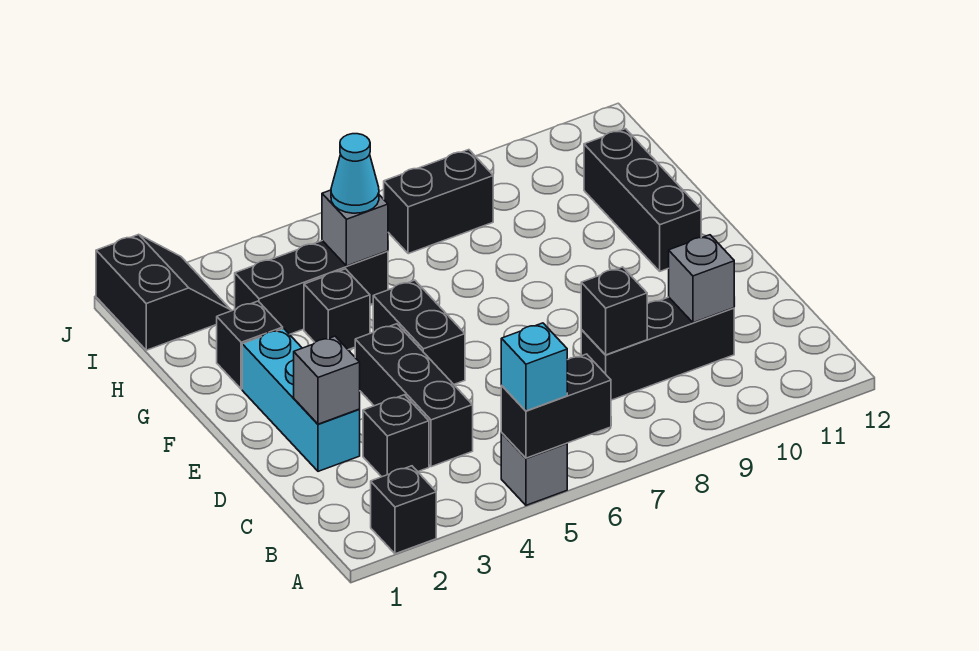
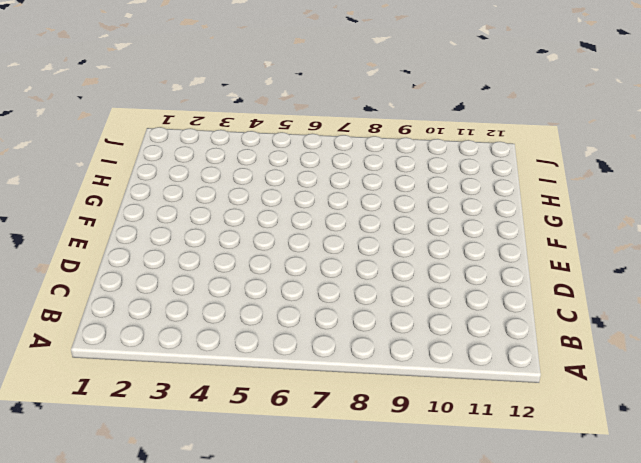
none -> black brick A2 level 1
none -> grey brick A5 level 1
none -> black brick C3 level 1

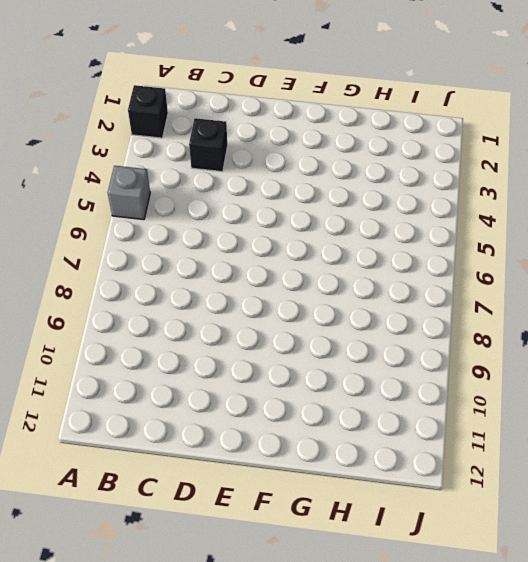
none -> black brick C4:E4 level 1
none -> black brick C8:C10 level 1
none -> cyan brick D2:F2 level 1

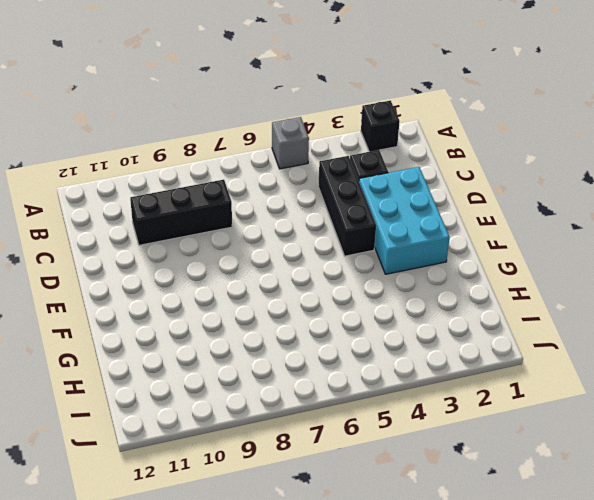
cyan brick D2:F3 level 1 -> cyan brick D2:F2 level 1
none -> black brick E5:F5 level 1
none -> black brick F11:H11 level 1
none -> black brick G2 level 1

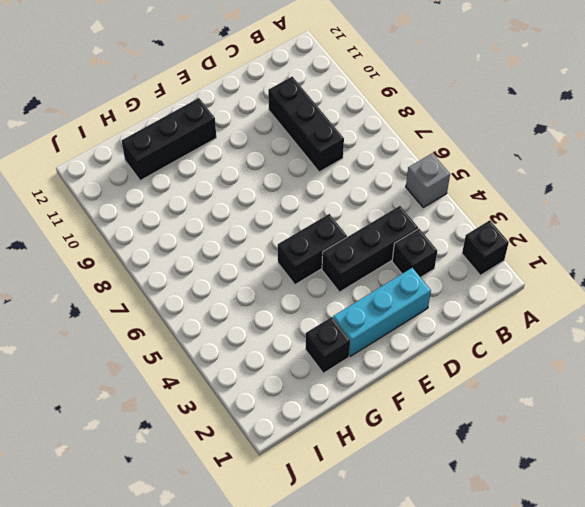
none -> black brick G4 level 1
none -> black brick H3:H5 level 1
none -> black slope I1:J2 level 1 top 1

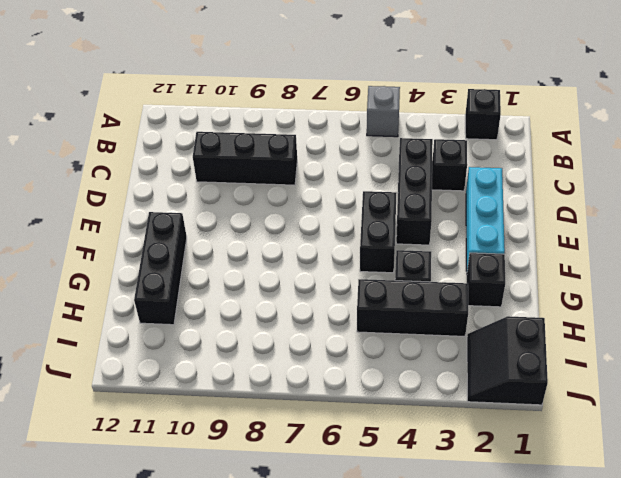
none -> black brick I7:I8 level 1
none -> black brick A5:A6 level 2
none -> black brick C8 level 2

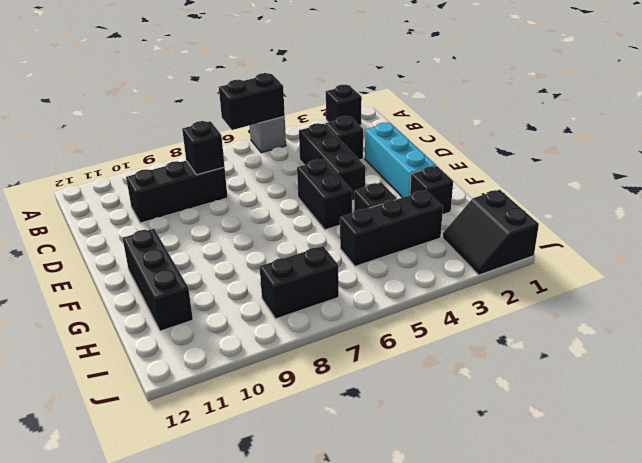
none -> grey brick C10 level 2
none -> grey brick D2 level 2
none -> grey brick H5 level 2

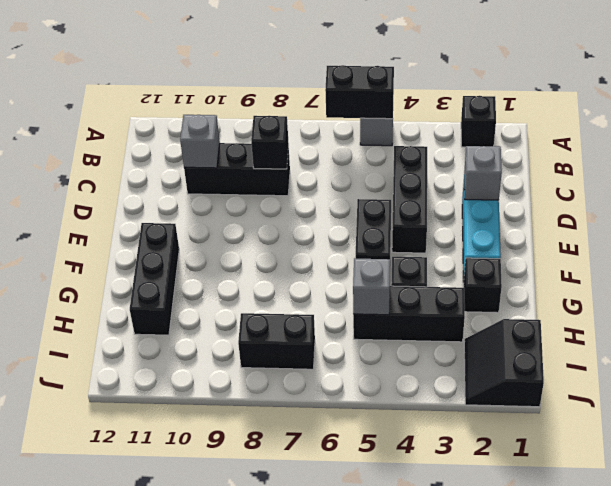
none -> black brick C3 level 1
none -> cyan brick A5 level 3
none -> cyan cone H5 level 3

